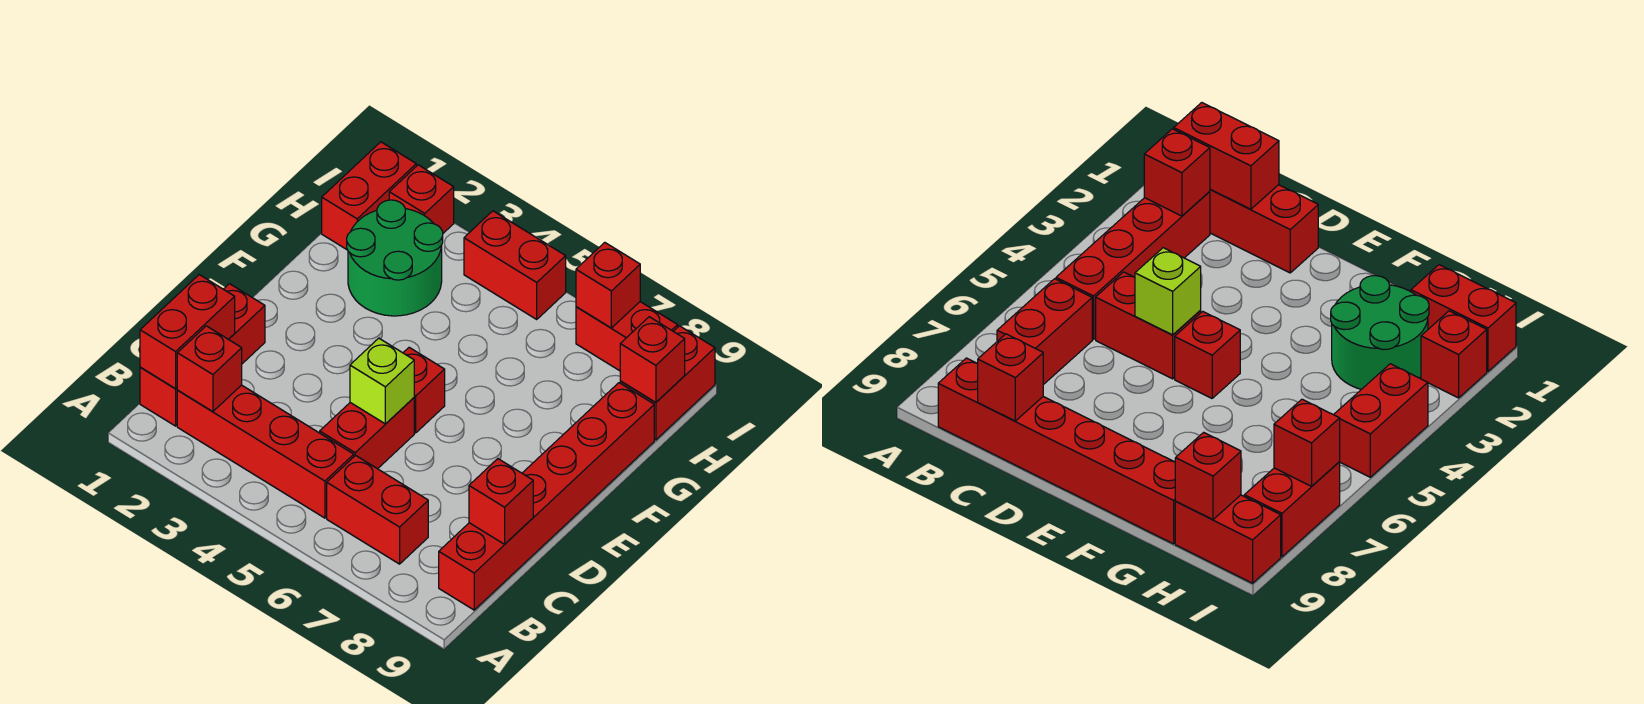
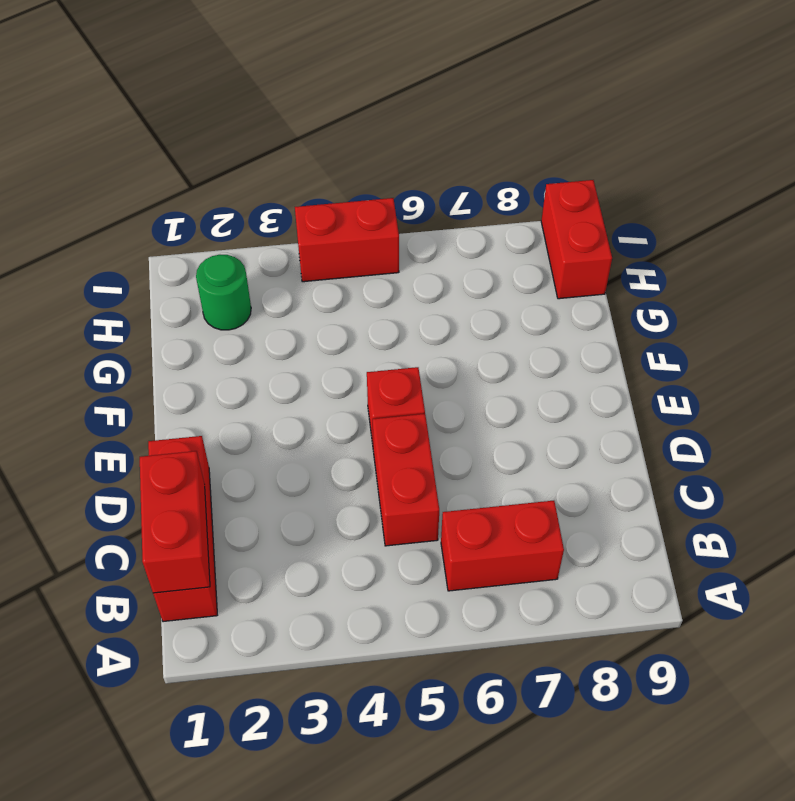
green round brick H2 level 1 -> green round brick G2:H3 level 1
none -> red brick B2:B5 level 1
none -> red brick B9:G9 level 1
none -> red brick H1:I1 level 1

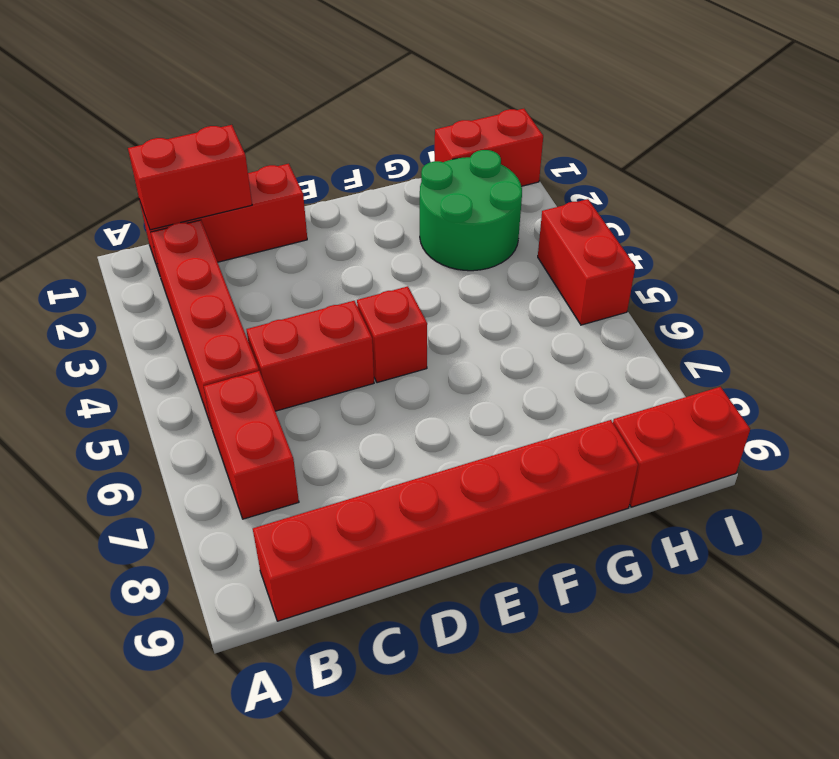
none -> red brick I2 level 1
none -> red brick I7:I8 level 1
none -> red brick B2 level 2

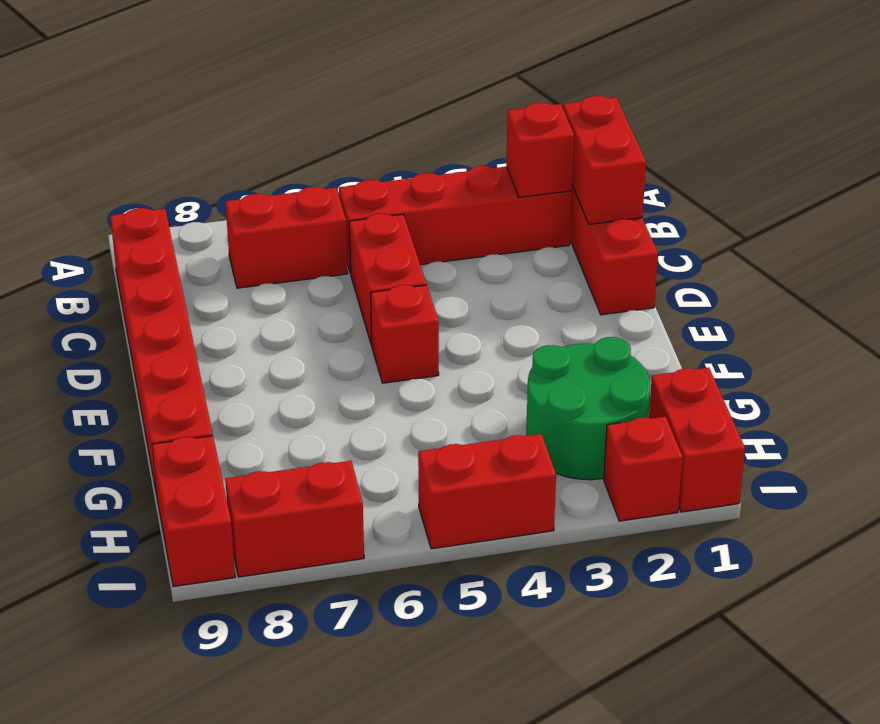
none -> red brick C9 level 2
none -> lime brick D5 level 2
none -> red brick H9 level 2

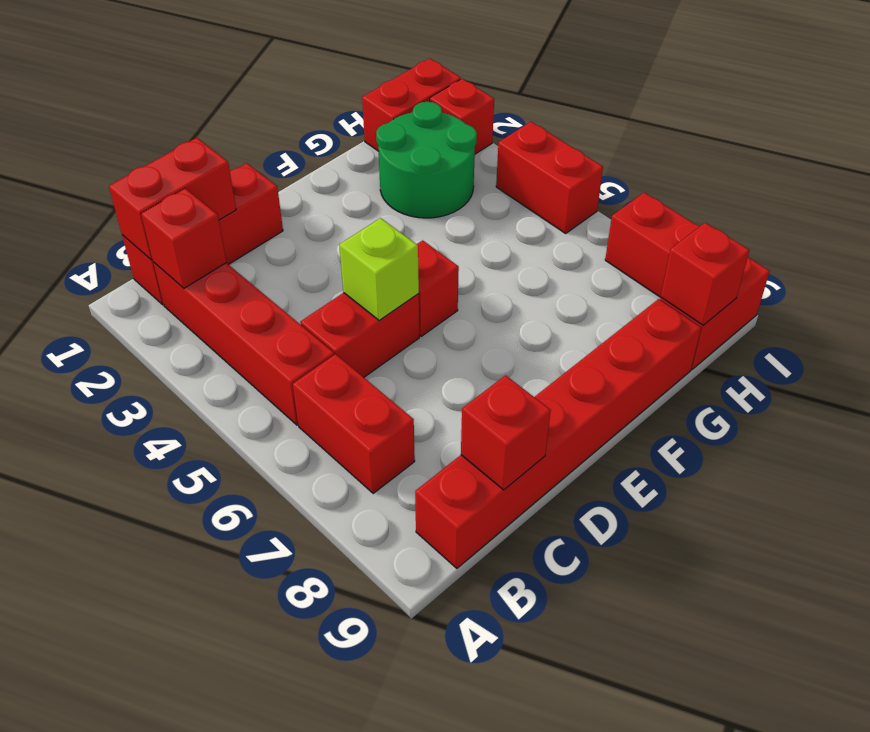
none -> red brick I7 level 2

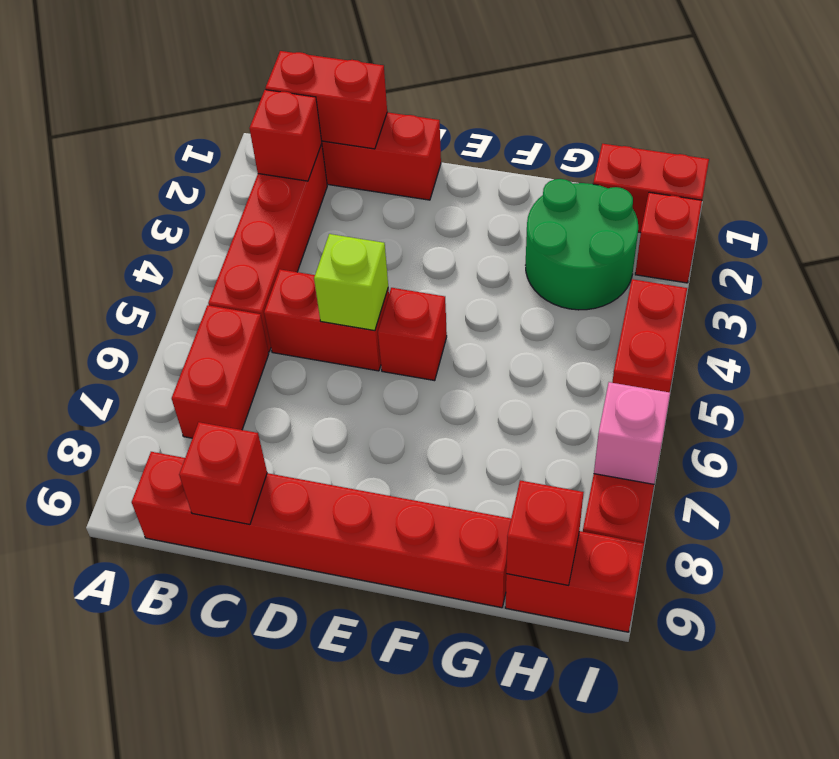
pink brick I7 level 2 -> red brick I7 level 2

